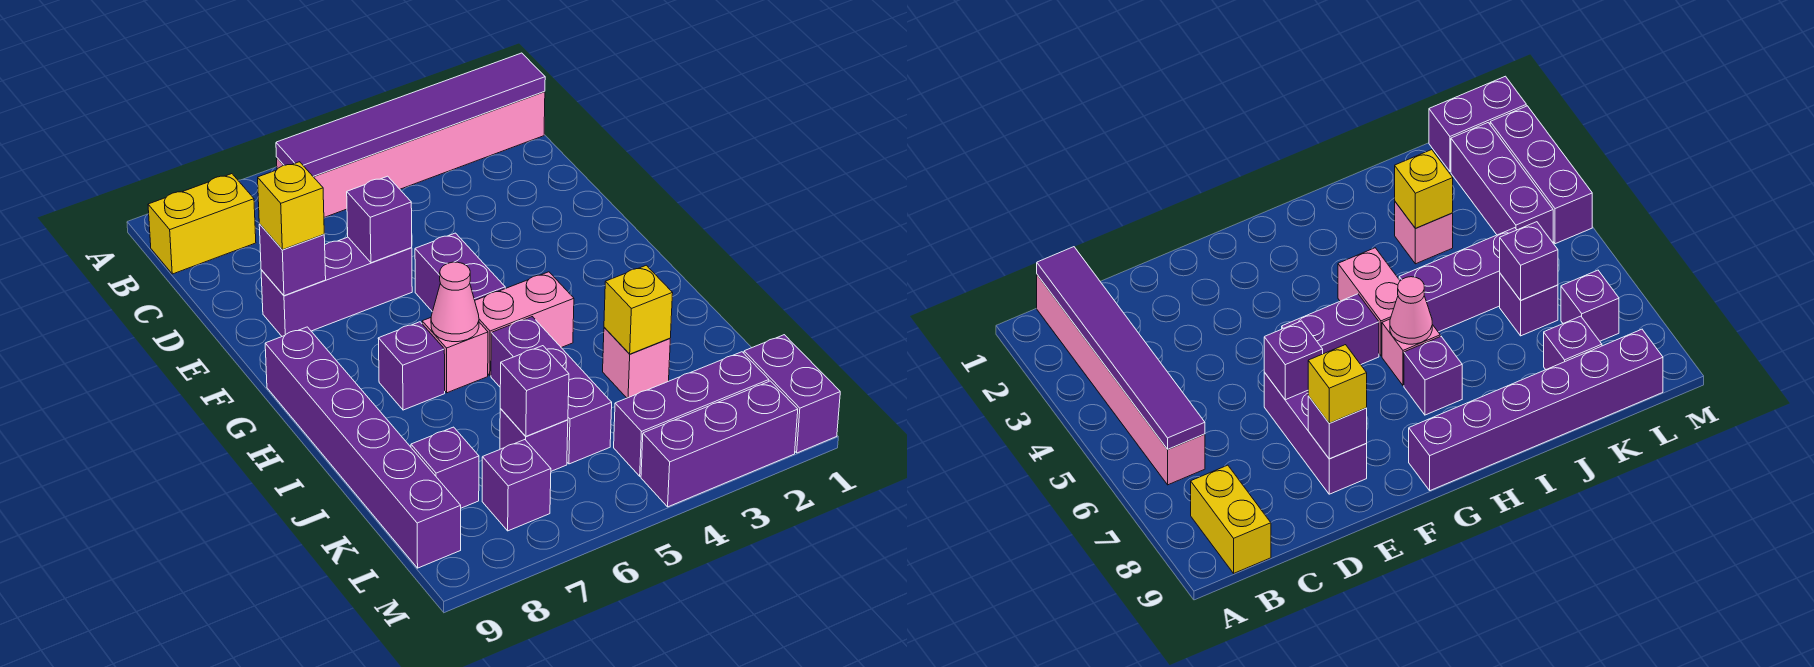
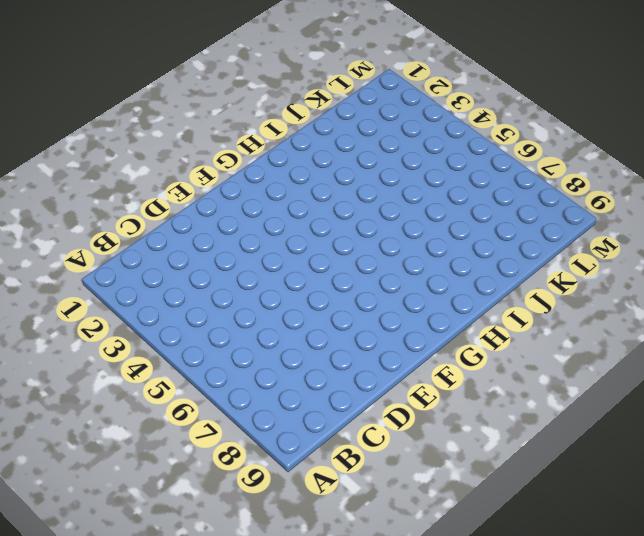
none -> pink brick B1:B6 level 1
none -> yellow brick B8:B9 level 1
none -> purple brick E6:E8 level 1

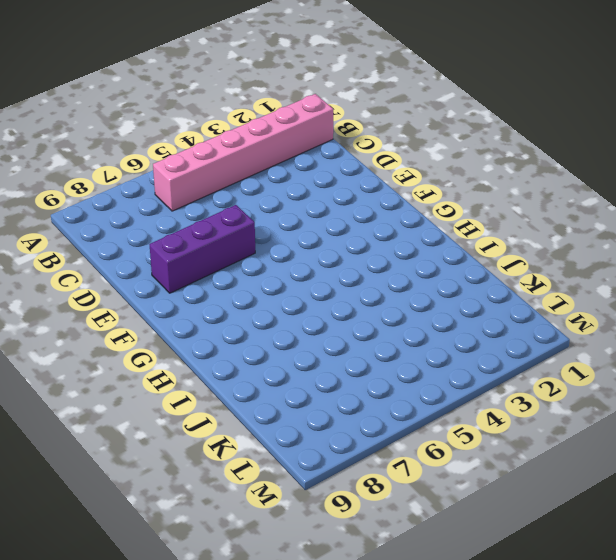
none -> yellow brick B8:B9 level 1
none -> purple brick F5:G5 level 1
none -> purple brick G9:L9 level 1

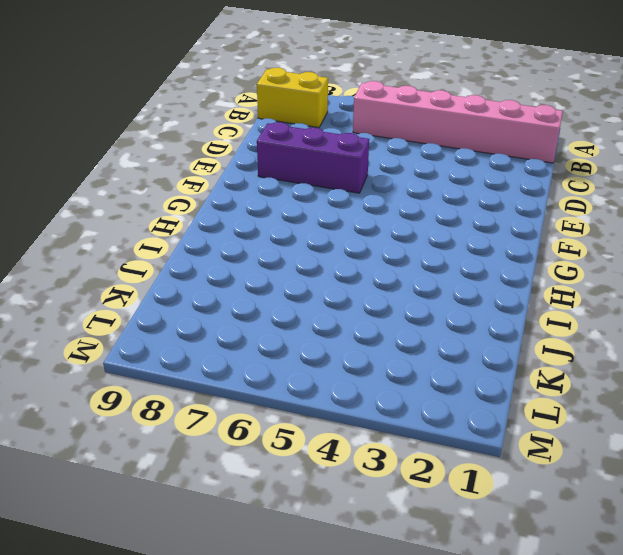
none -> purple brick F5:G5 level 1
none -> purple brick G9:L9 level 1
none -> pink brick H4:H5 level 1

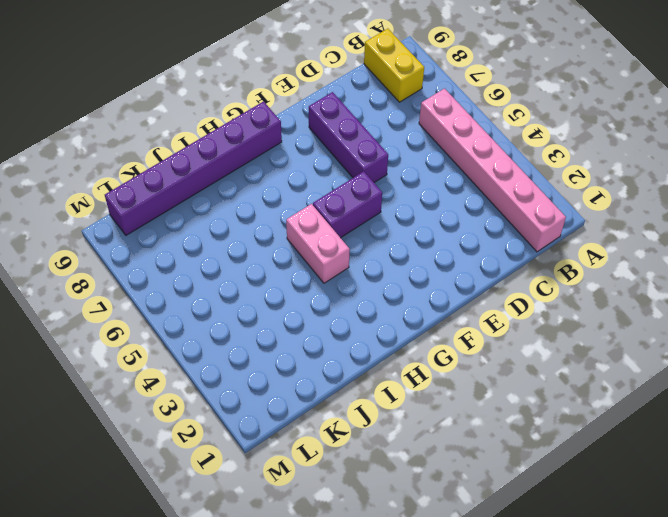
none -> pink brick H6 level 1
none -> purple brick H7 level 1
none -> purple brick I5:K5 level 1

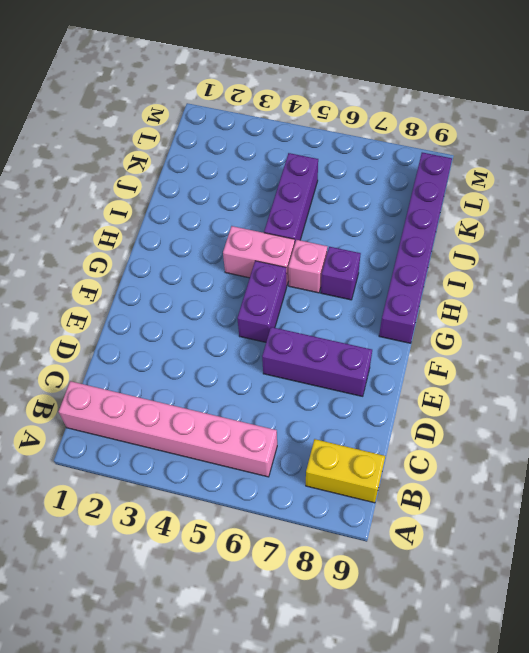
none -> pink brick J3 level 1
none -> purple brick K6 level 1
none -> purple brick K8 level 1

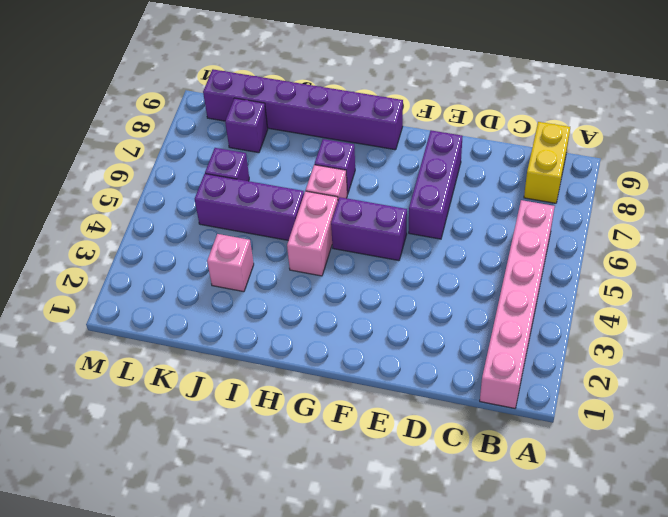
none -> purple brick L1:M1 level 1
none -> purple brick L2:L4 level 1
none -> purple brick L7 level 1

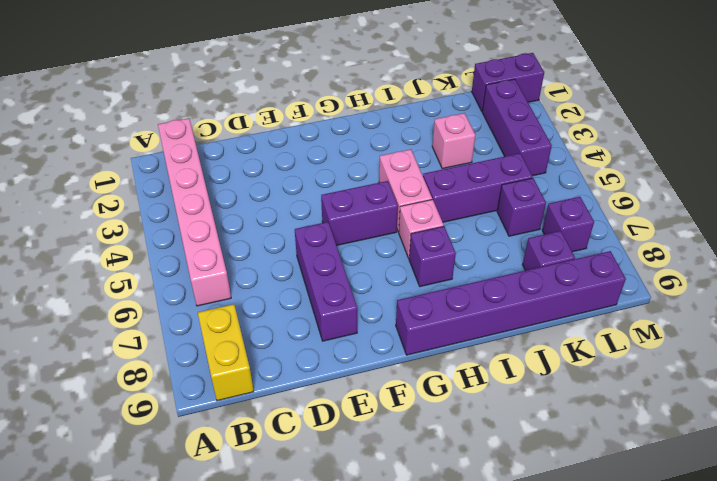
none -> purple brick M2:M4 level 1
none -> purple tile B1:B6 level 2
none -> purple brick E6 level 2

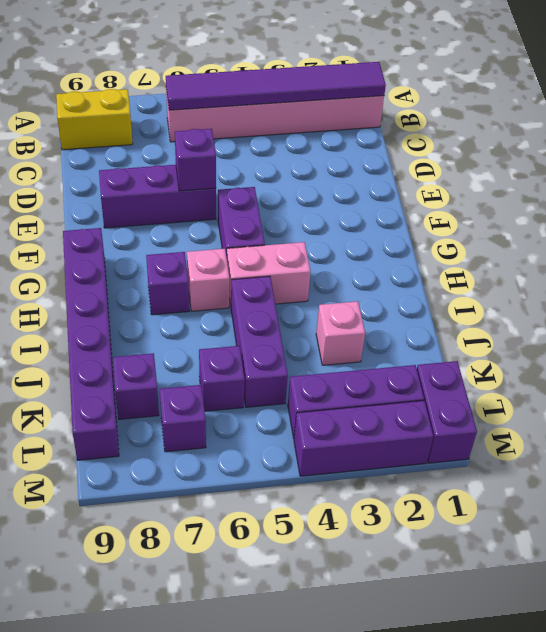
none -> purple brick E8 level 2
none -> pink cone H6 level 2
none -> yellow brick J3 level 2

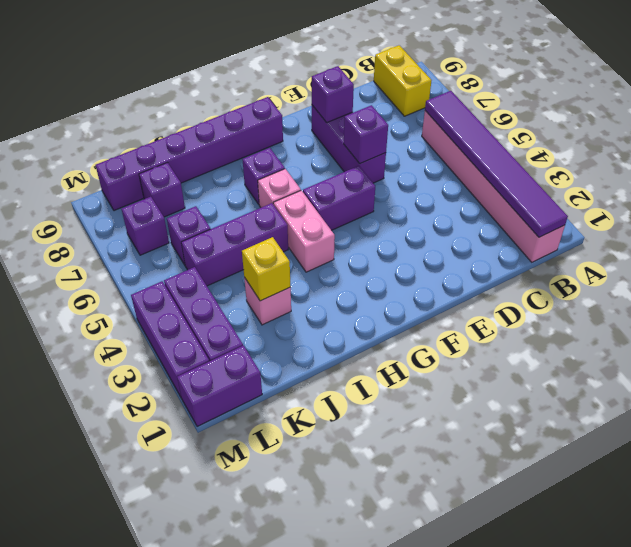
none -> pink cone H6 level 2
none -> purple brick K6 level 2
none -> yellow brick E8 level 3

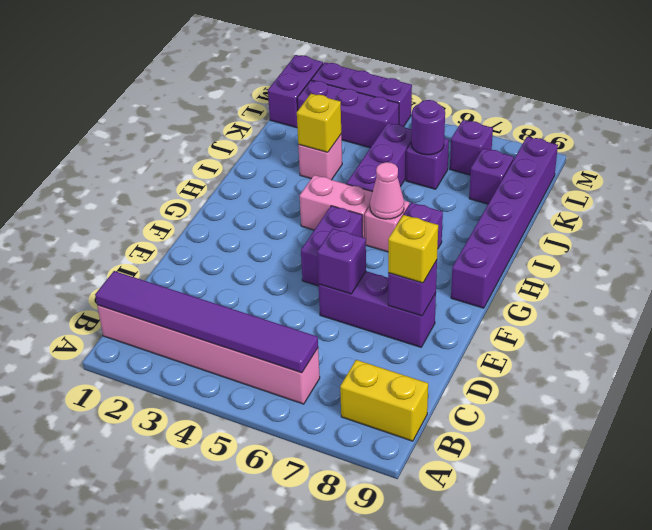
purple round brick K6 level 2 -> purple brick K6 level 2

